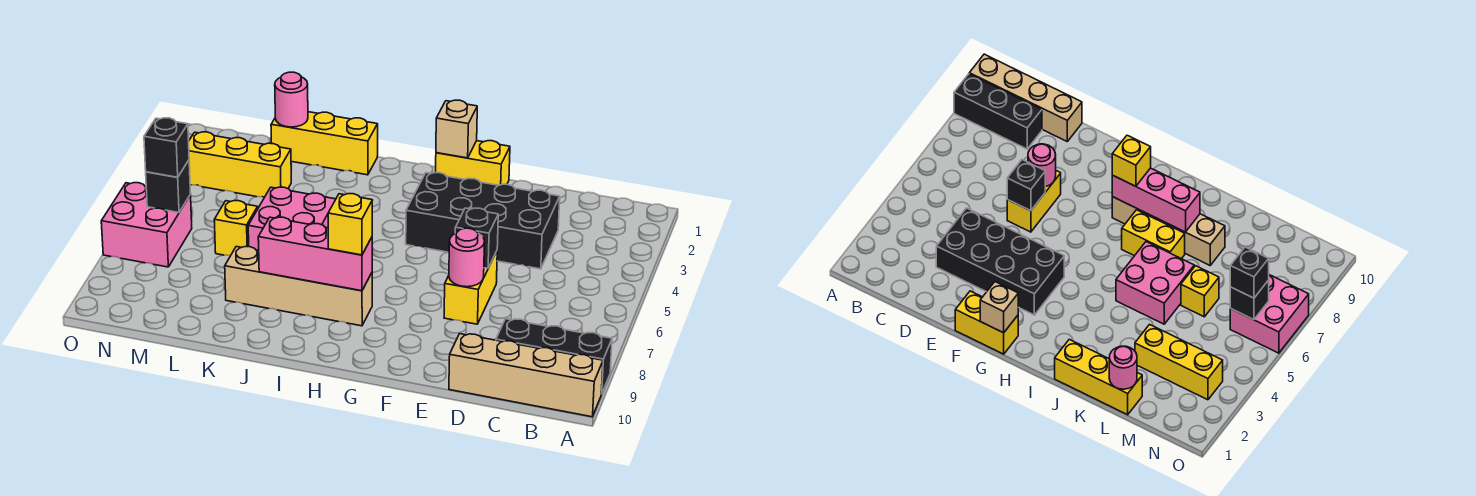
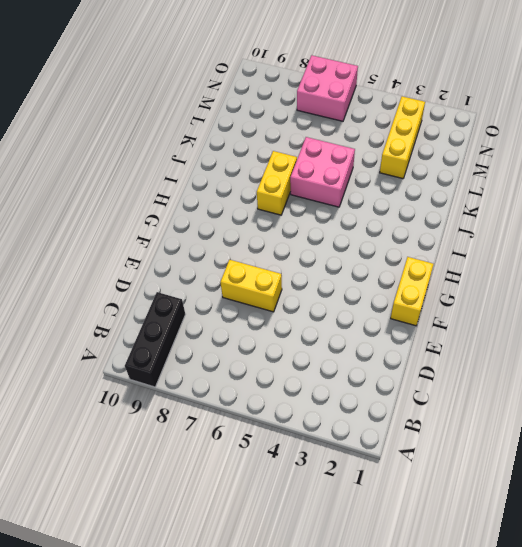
none -> tan brick A10:D10 level 1
none -> black brick D3:G4 level 1
none -> tan brick H8:K8 level 1

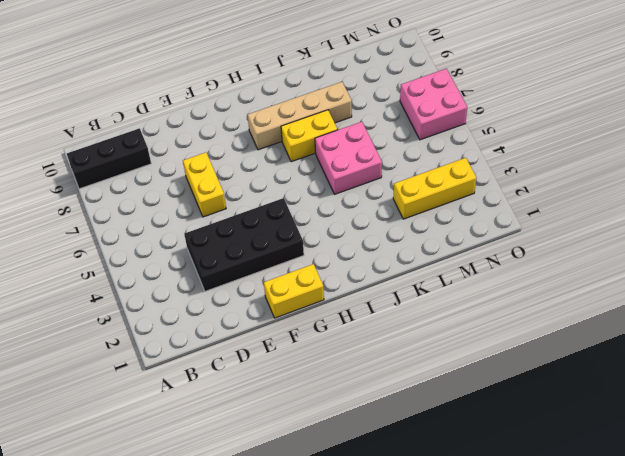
none -> tan brick A10:D10 level 1
none -> yellow brick J1:L1 level 1
none -> yellow brick L6 level 1

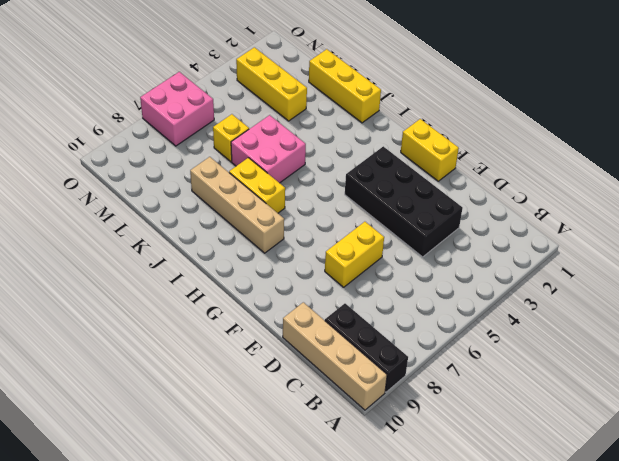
none -> black brick E6 level 2
none -> pink round brick E7 level 2
none -> tan brick G1 level 2

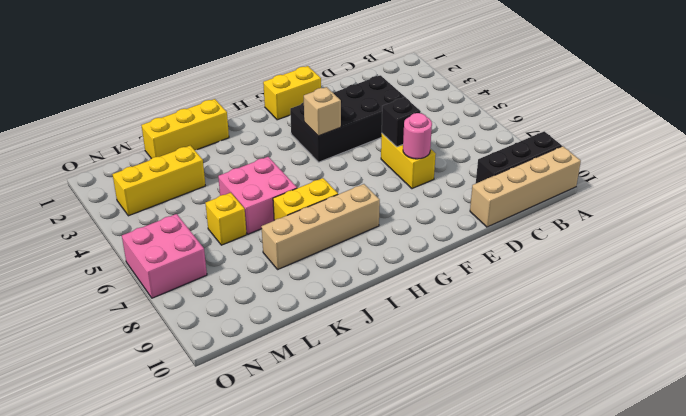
tan brick G4 level 2 -> tan brick G1 level 2
none -> pink brick H8:J8 level 2
none -> pink round brick L1 level 2
none -> black brick N6 level 2

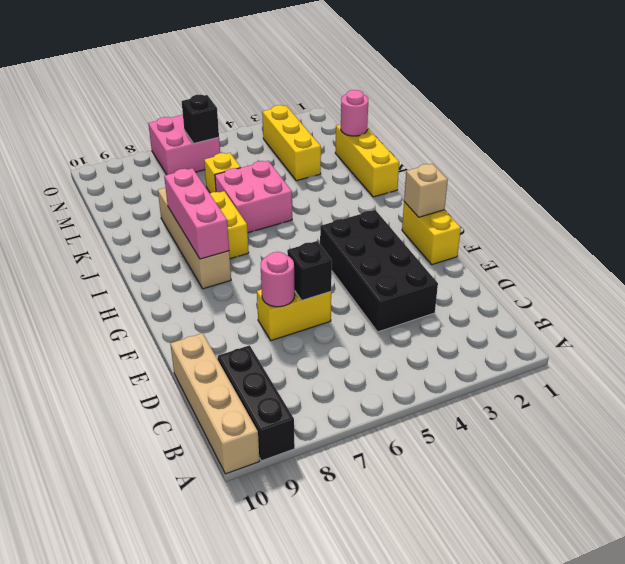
none -> yellow brick H8 level 3
none -> black brick N6 level 3

